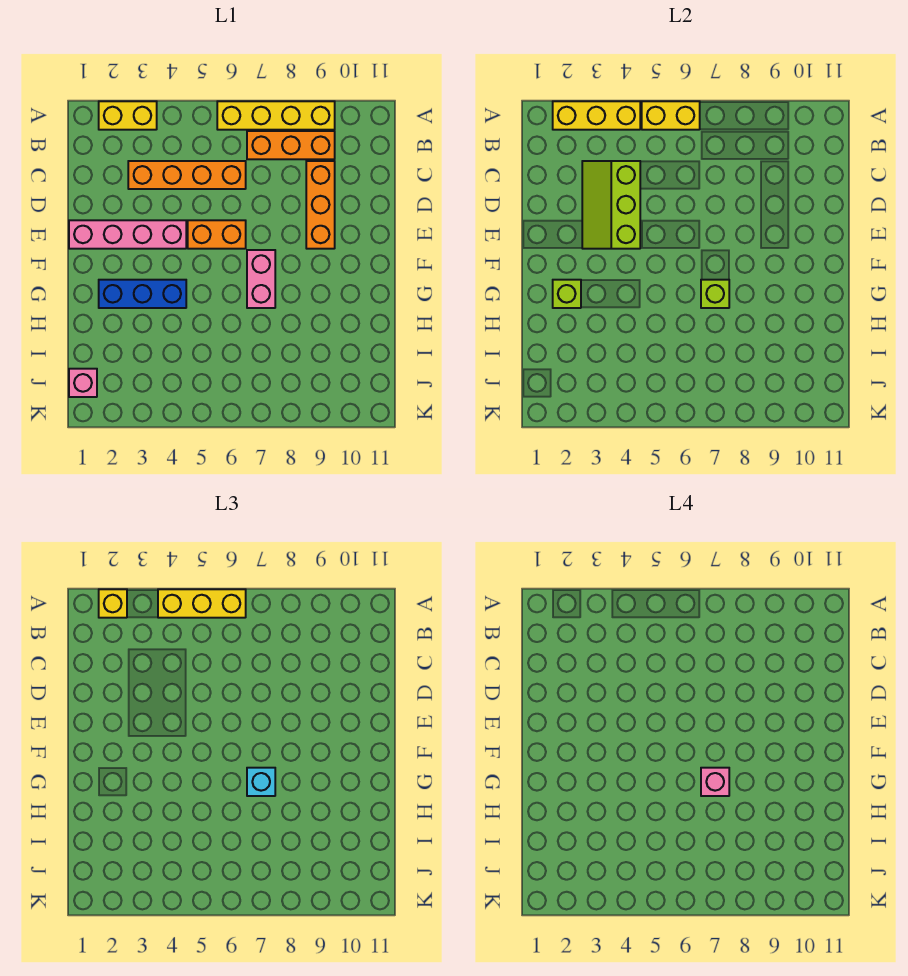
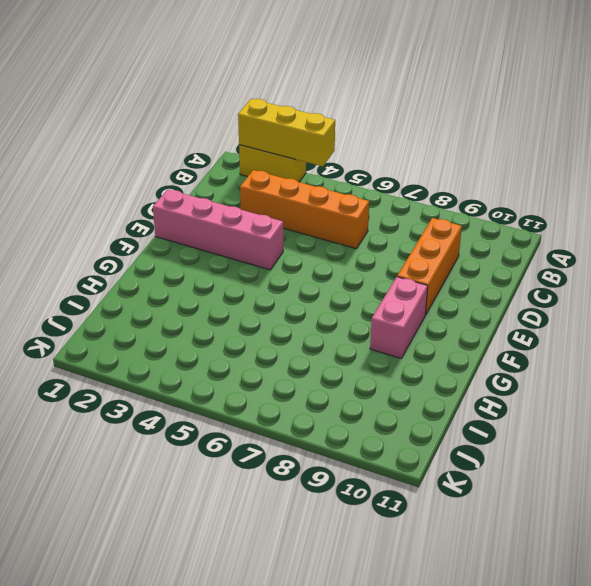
pink brick F9:G9 level 1 -> pink brick F7:G7 level 1
none -> yellow brick A6:A9 level 1
none -> orange brick B7:B9 level 1
none -> orange brick E5:E6 level 1

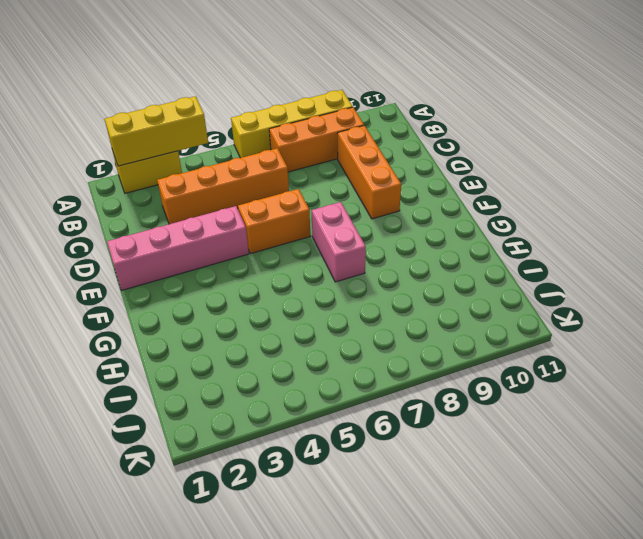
none -> blue brick G2:G4 level 1
none -> pink brick J1 level 1
none -> yellow brick A5:A6 level 2

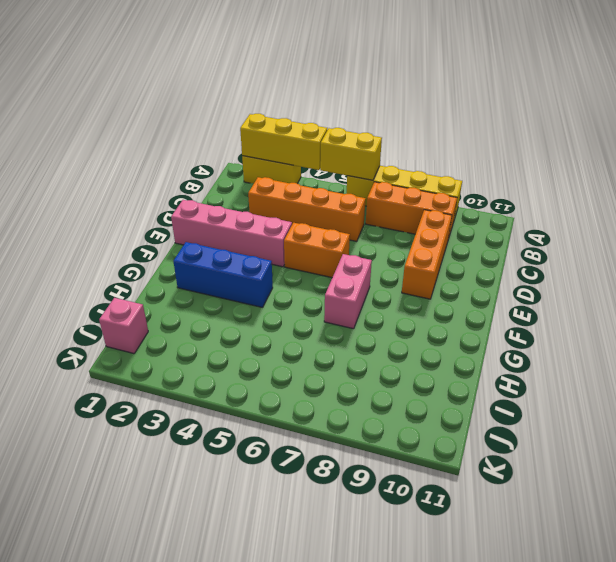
none -> lime slope C3:E4 level 2 top 4
none -> lime brick G2 level 2
none -> lime brick G7 level 2

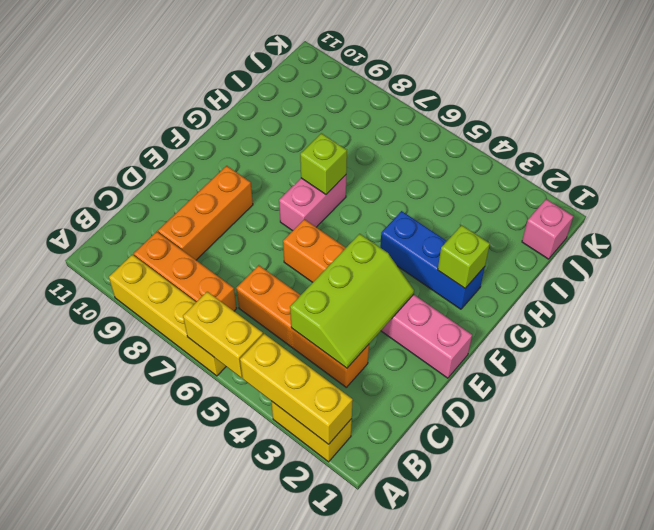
none -> yellow brick A2 level 3
none -> yellow brick A4:A6 level 3
none -> cyan brick G7 level 3

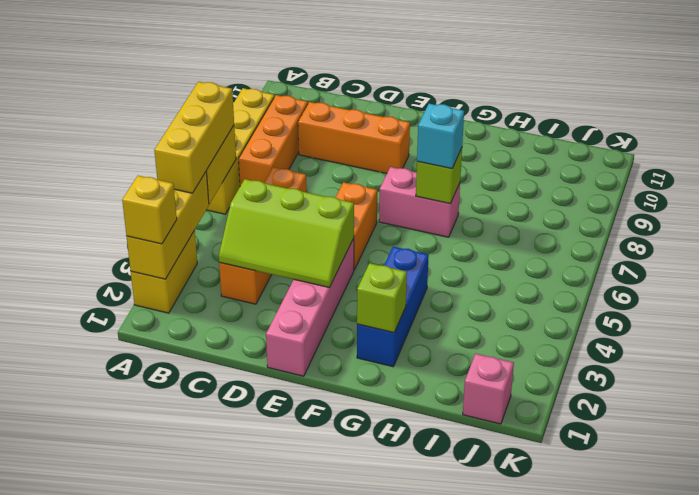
none -> pink brick G7 level 4

